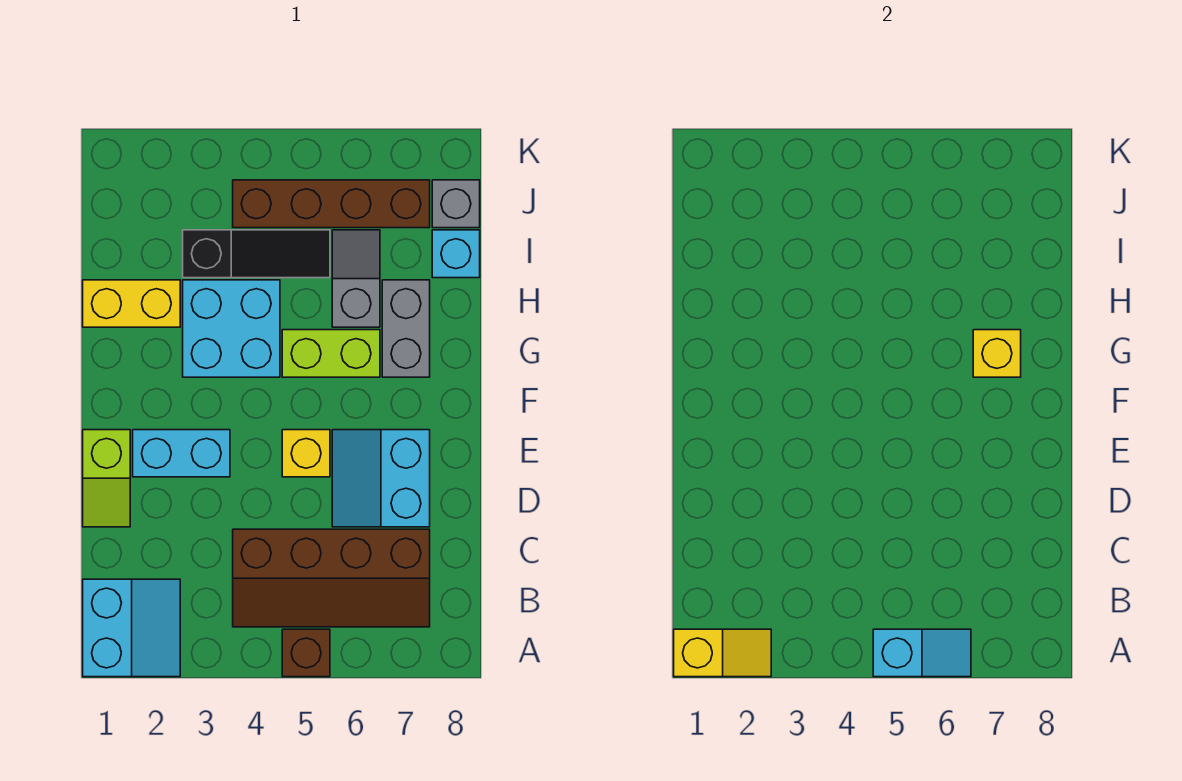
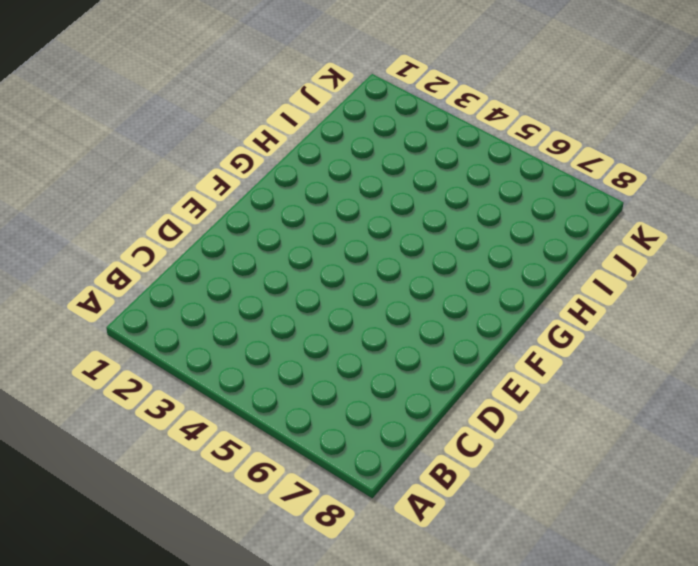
none -> cyan slope A1:B2 level 1 top 1
none -> brown brick A5 level 1
none -> brown slope B4:C7 level 1 top C

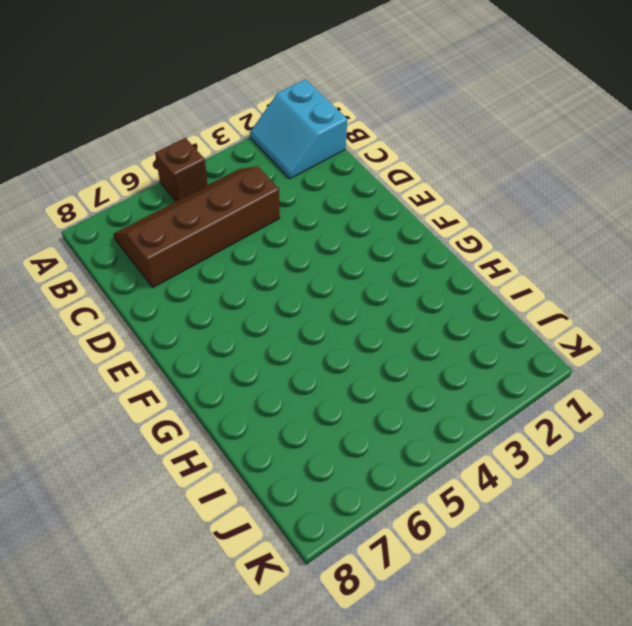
none -> lime slope D1:E1 level 1 top E
none -> cyan slope D6:E7 level 1 top 7
none -> cyan brick E2:E3 level 1

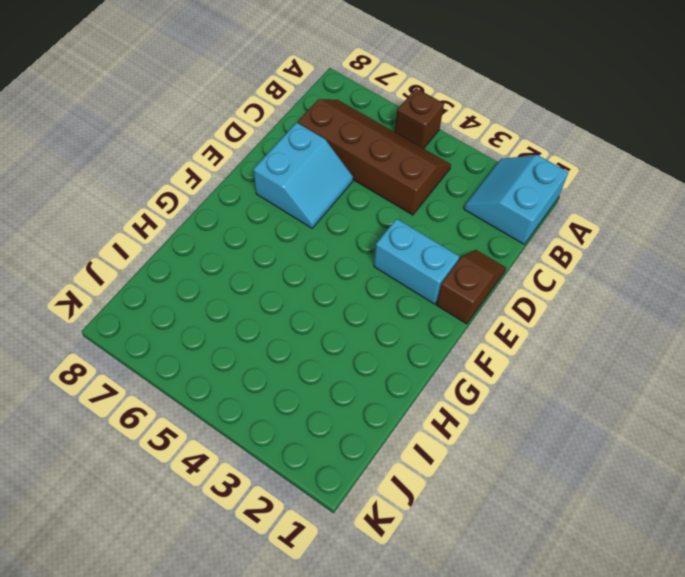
brown slope D1:E1 level 1 top E -> lime slope D1:E1 level 1 top E
none -> yellow brick E5 level 1
none -> cyan brick G3:H4 level 1
none -> lime brick G5:G6 level 1

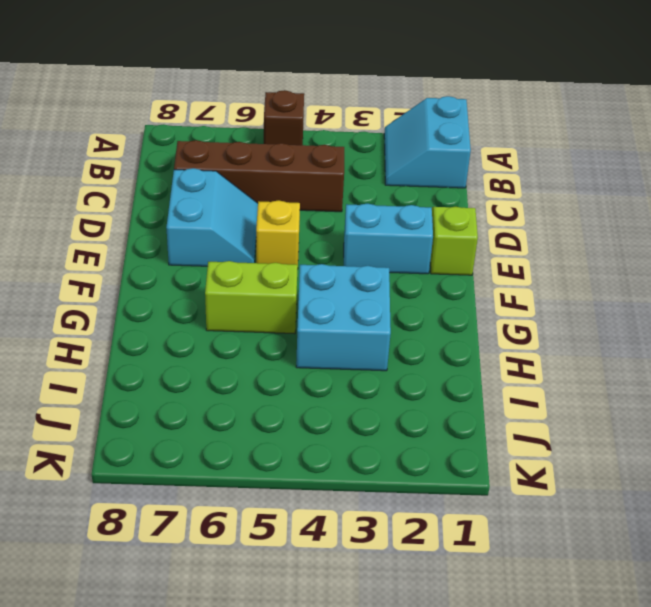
none -> grey brick G7:H7 level 1
none -> yellow brick H1:H2 level 1
none -> grey slope H6:I6 level 1 top H

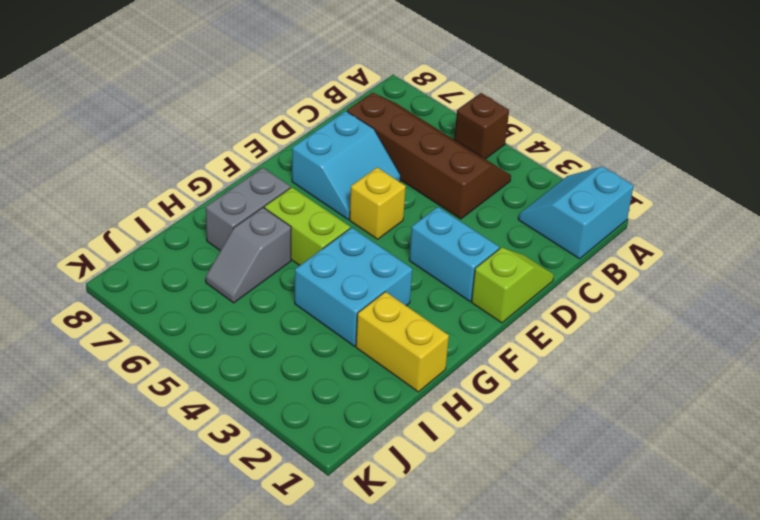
none -> black slope I3:I5 level 1 top 3
none -> cyan brick I8 level 1
none -> brown brick J4:J7 level 1

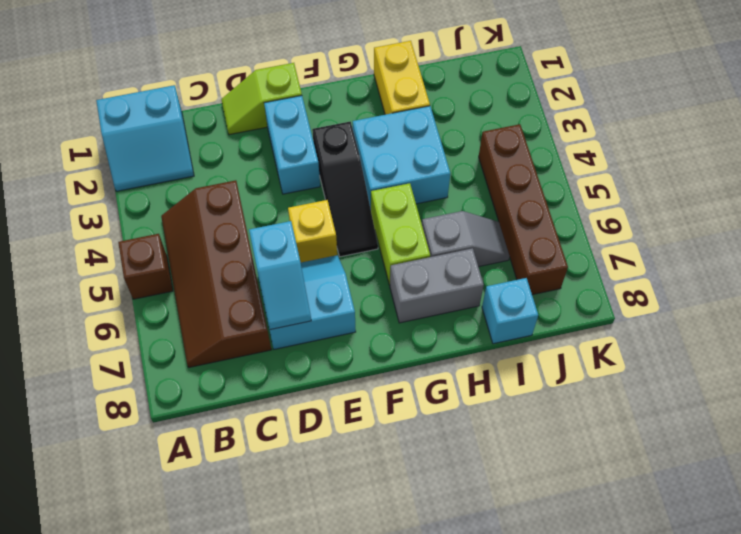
cyan slope D6:D7 level 2 top 6 -> cyan slope A5:A6 level 2 top 5
black slope F3:F5 level 1 top 3 -> black slope I3:I5 level 1 top 3
none -> grey brick J8 level 1
none -> yellow slope A1:A2 level 2 top 1
none -> yellow brick G7 level 2

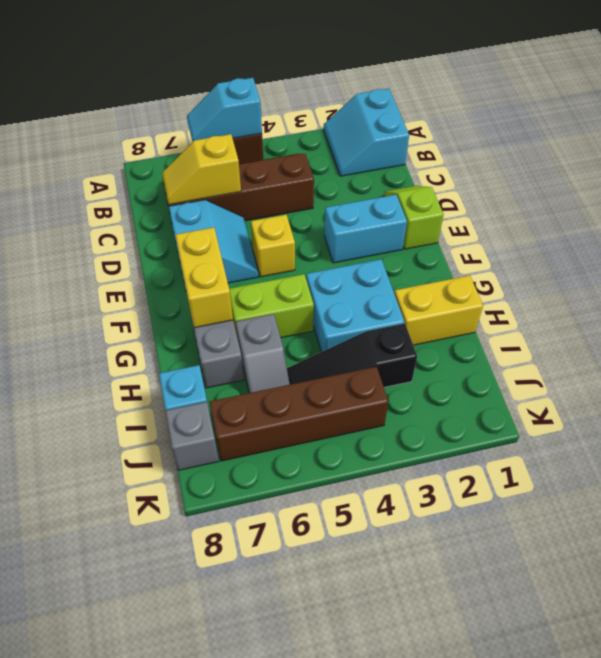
yellow slope C6:C7 level 2 top 6 -> yellow slope A1:A2 level 2 top 1
yellow brick F7:G7 level 2 -> yellow brick G7 level 2

